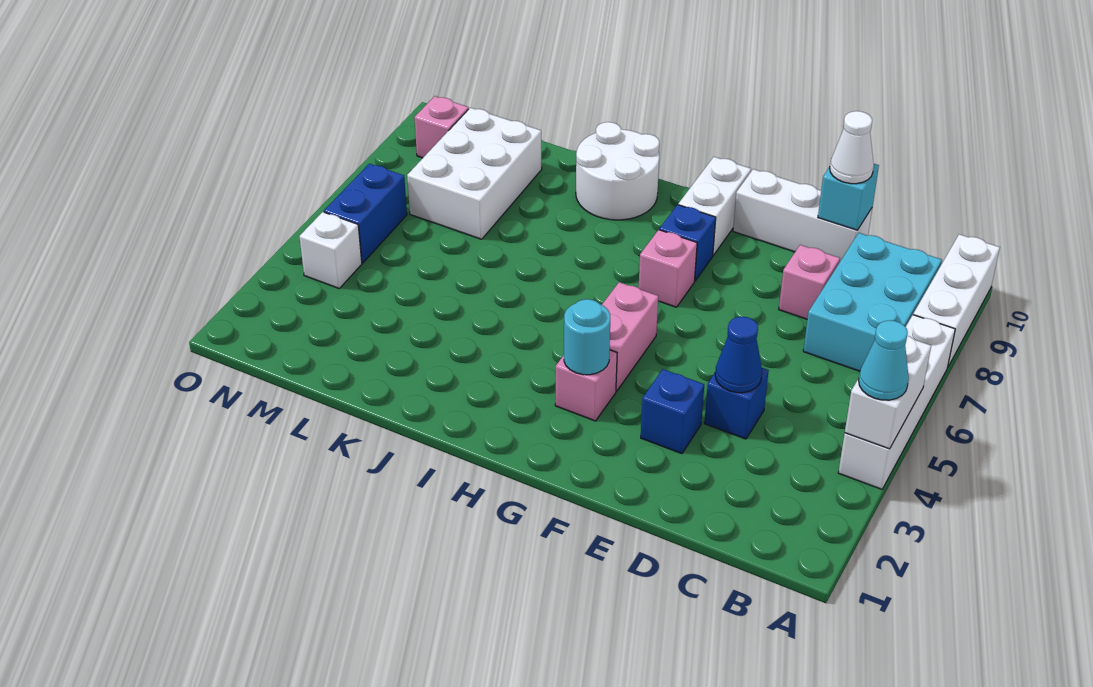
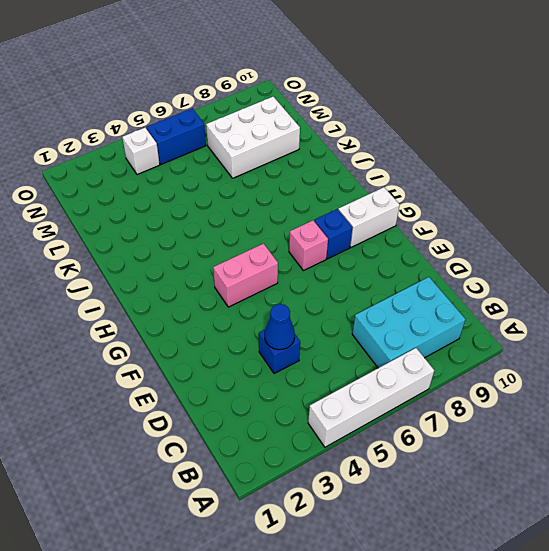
none -> white brick A8:A10 level 1
none -> pink brick D8 level 1
none -> white brick D10:F10 level 1

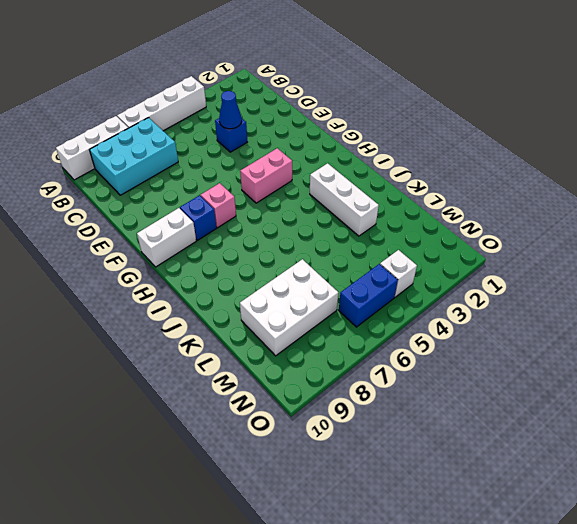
white brick I3:K3 level 1 -> white brick D10:F10 level 1
none -> pink brick D8 level 1
none -> blue brick E3 level 1
none -> pink brick G3 level 1

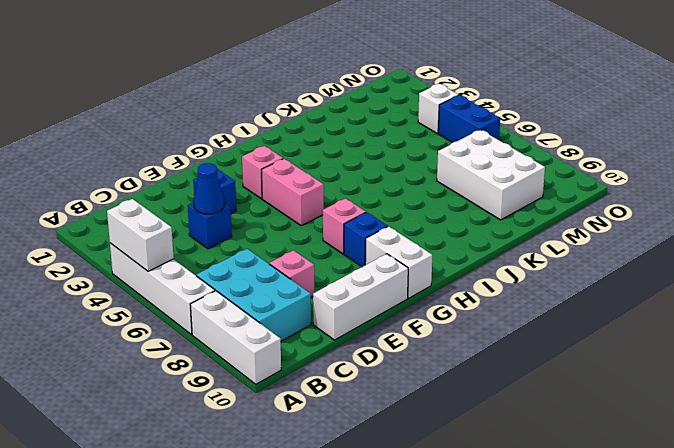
none -> white round brick I9:J10 level 1
none -> pink brick N9 level 1
none -> cyan brick D10 level 2

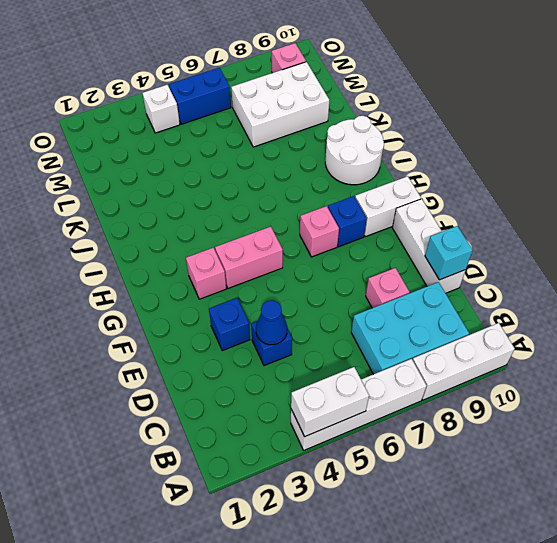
none -> cyan round brick G3 level 2
none -> cyan cone A4 level 3
none -> white cone D10 level 3

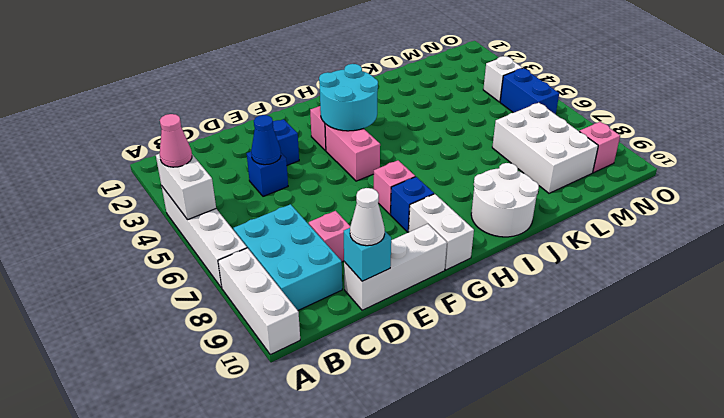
pink cone A4 level 3 -> cyan cone A4 level 3
cyan round brick G3:H4 level 2 -> cyan round brick G3 level 2

